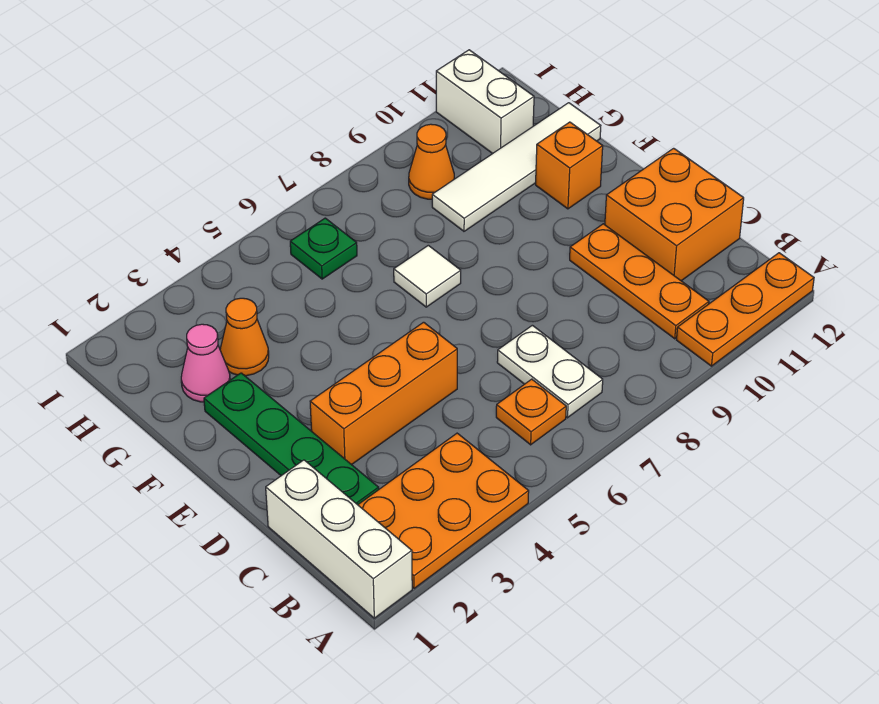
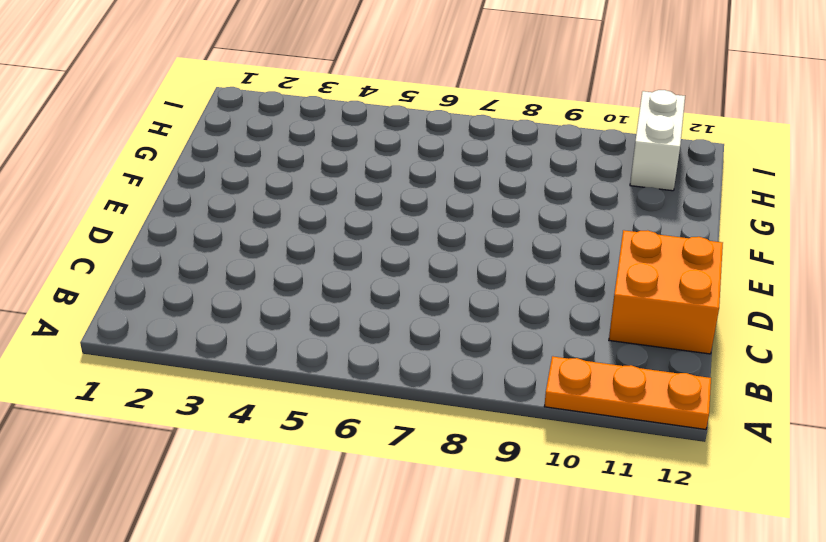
none -> white brick A1:C1 level 1
none -> orange plate A2:B4 level 1
none -> orange plate B6 level 1

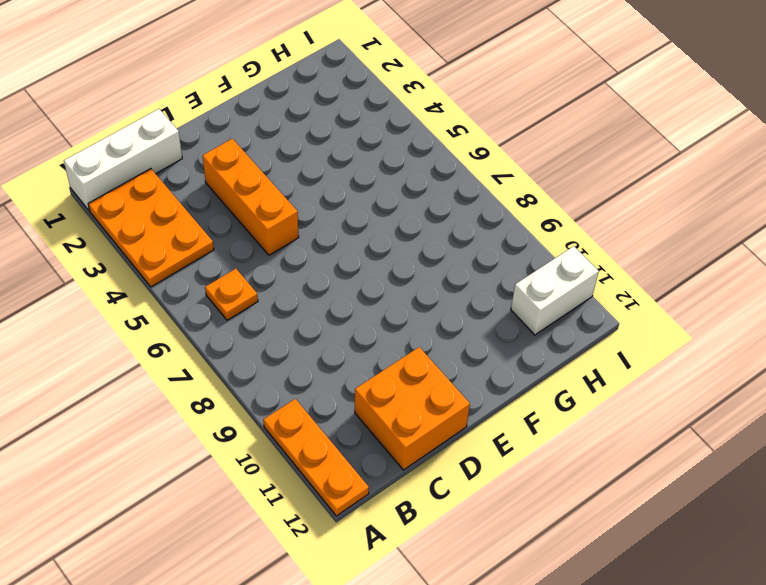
none -> white plate B7:C7 level 1
none -> orange plate B10:D10 level 1
none -> green plate C2:F2 level 1

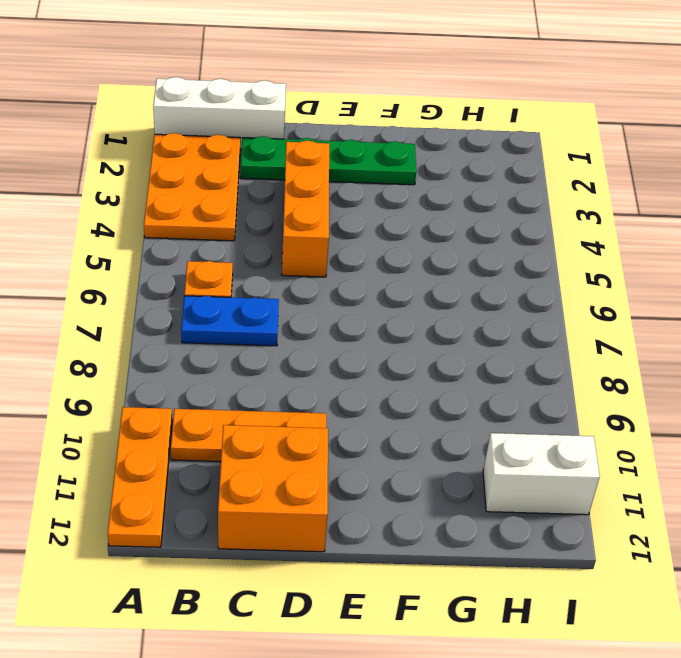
blue plate B7:C7 level 1 -> white plate B7:C7 level 1
none -> white tile F7 level 1
none -> orange brick F11 level 1
none -> pink cone G2 level 1

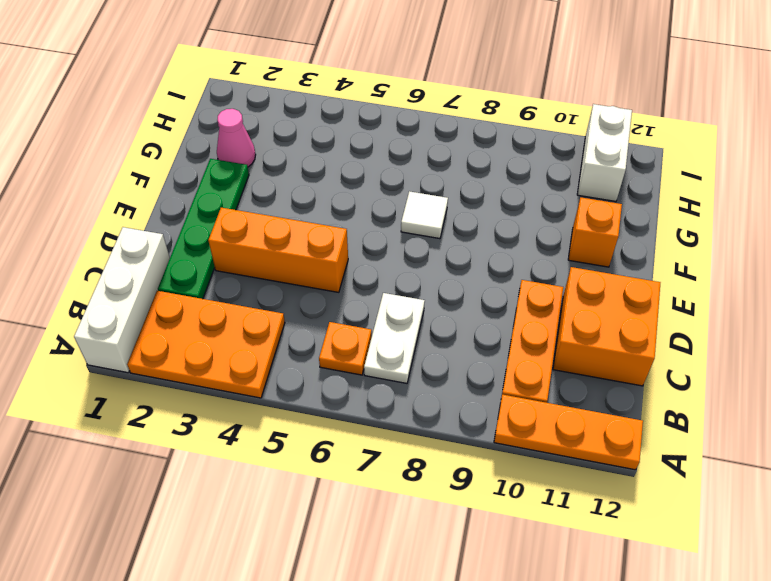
none -> orange cone G3 level 1
none -> white tile G9:G12 level 1
none -> green plate H6 level 1

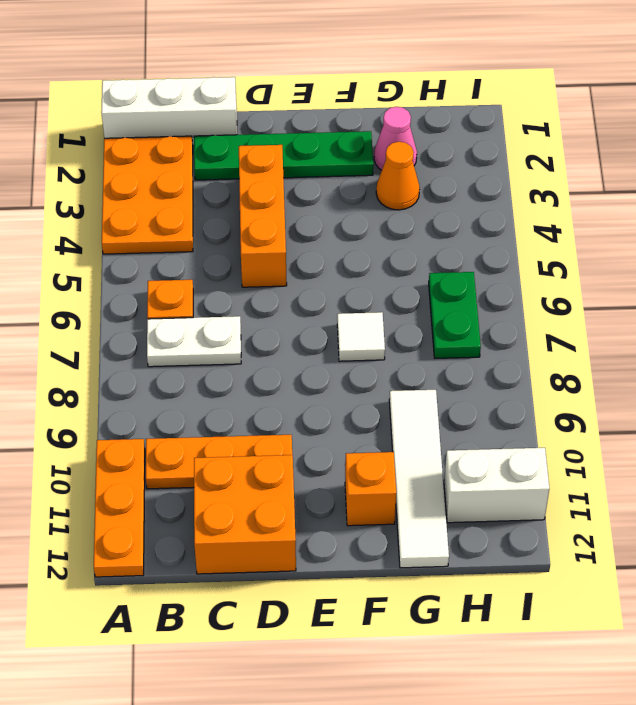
green plate H6:H7 level 1 -> green plate H6 level 1
none -> orange cone H9 level 1

